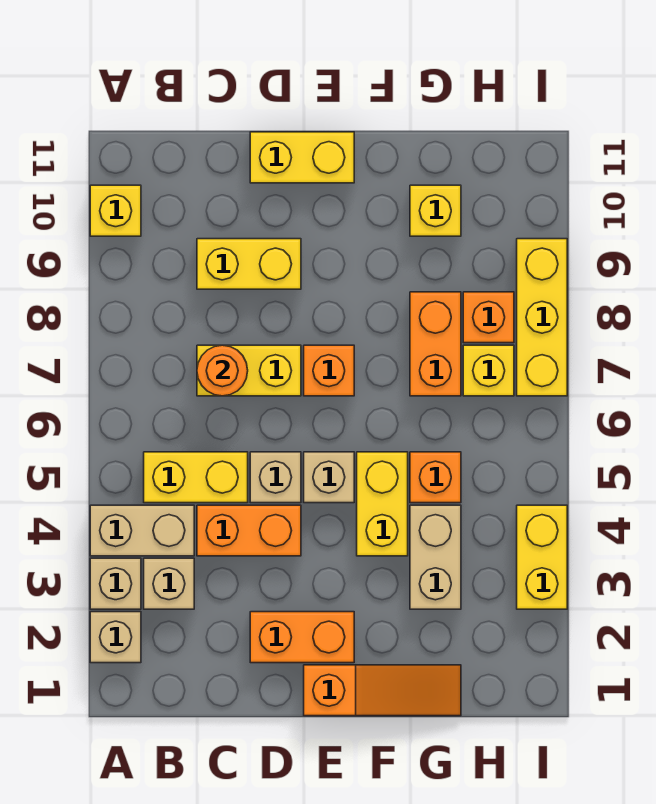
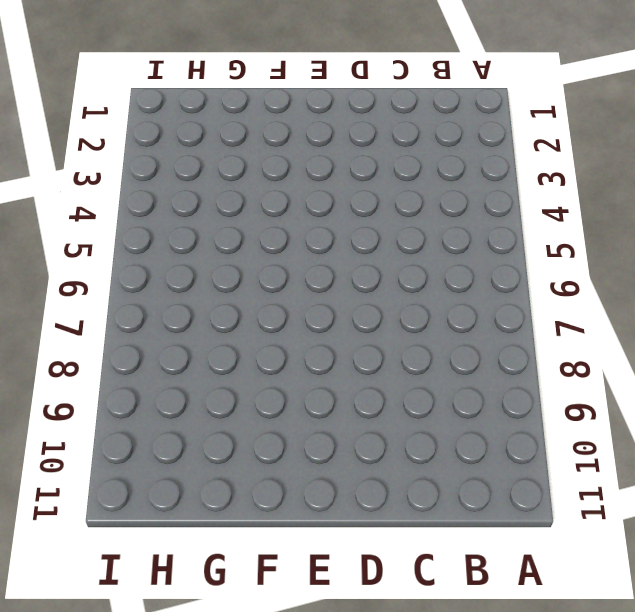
none -> tan brick A2 level 1
none -> tan brick A3 level 1
none -> tan brick A4:B4 level 1

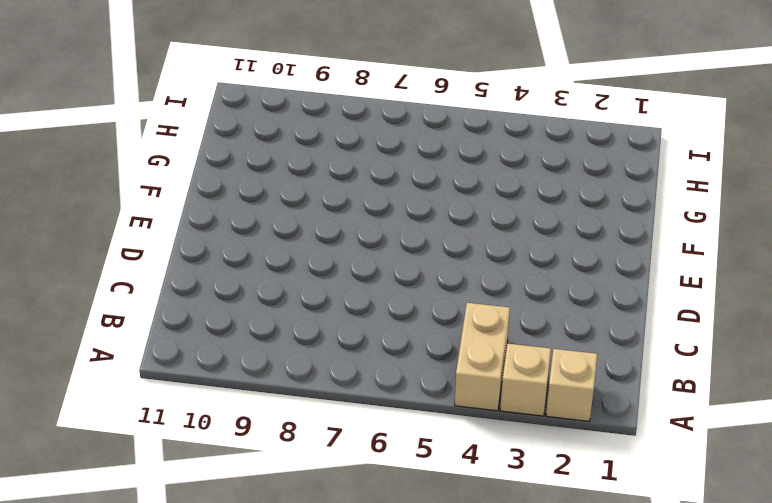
none -> yellow brick A10 level 1
none -> tan brick B3 level 1
none -> yellow brick B5:C5 level 1

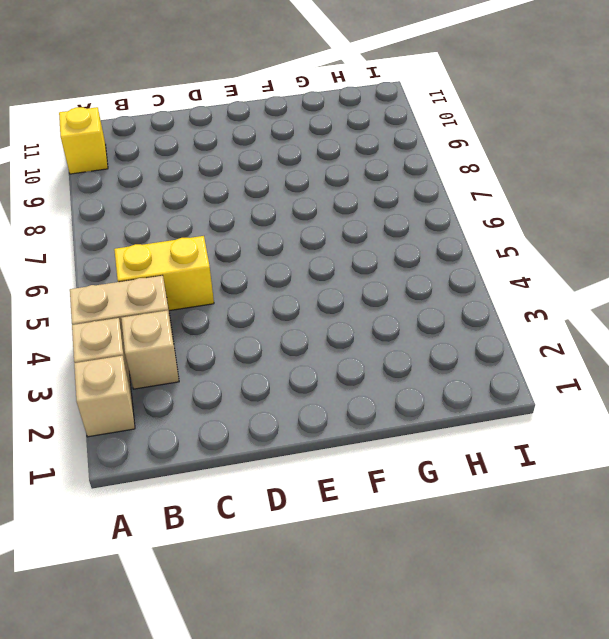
none -> orange brick C4:D4 level 1
none -> yellow brick C7:D7 level 1
none -> yellow brick C9:D9 level 1

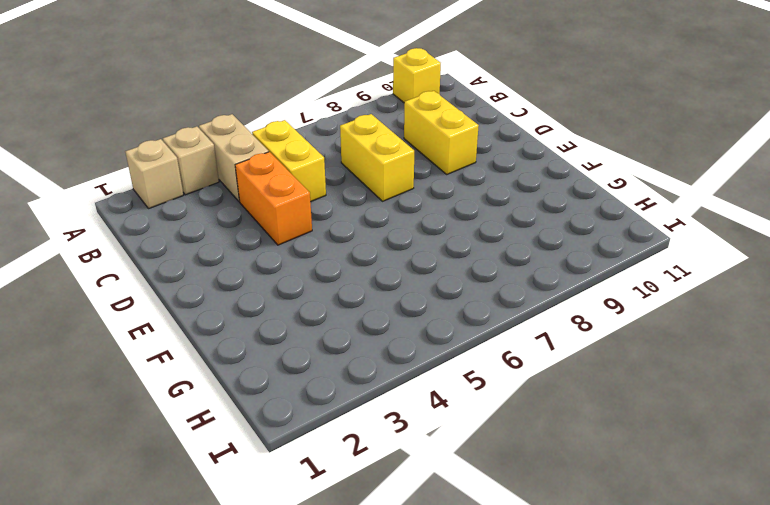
none -> tan brick B3 level 1
none -> orange brick D2:E2 level 1
none -> tan brick D5 level 1

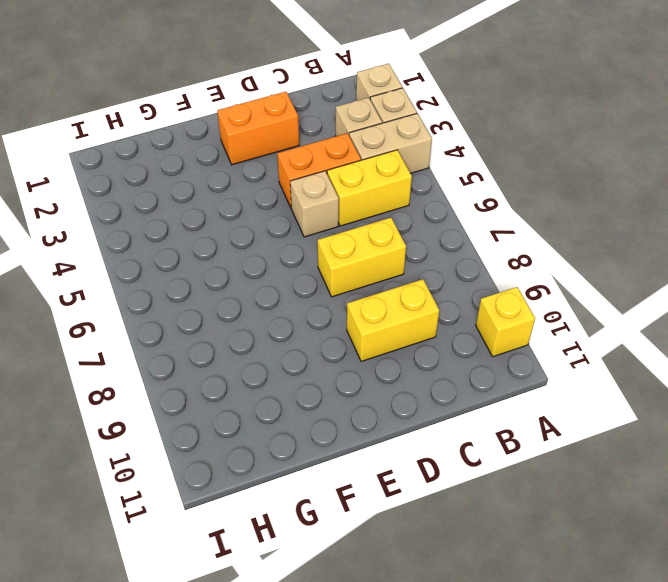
none -> yellow brick D11:E11 level 1
none -> orange slope E1:G1 level 1 top E
none -> tan brick E5 level 1

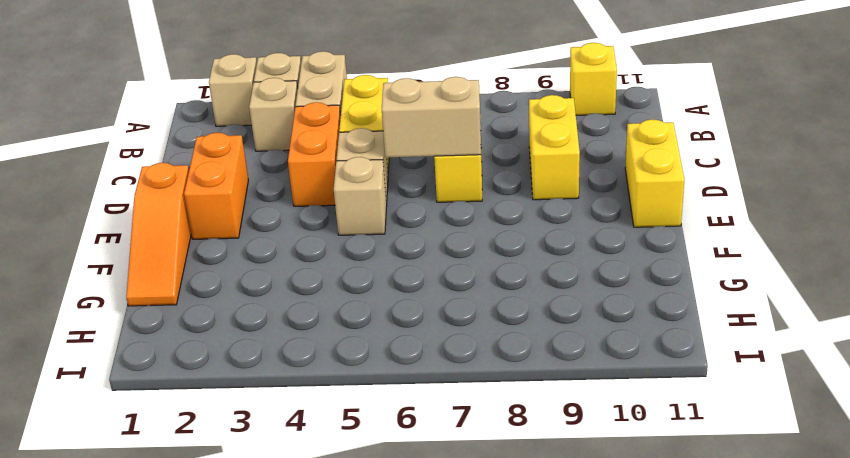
tan brick D6:D7 level 2 -> tan brick G3:G4 level 1
none -> orange brick E7 level 1
none -> yellow brick F4:F5 level 1
none -> orange brick G5 level 1

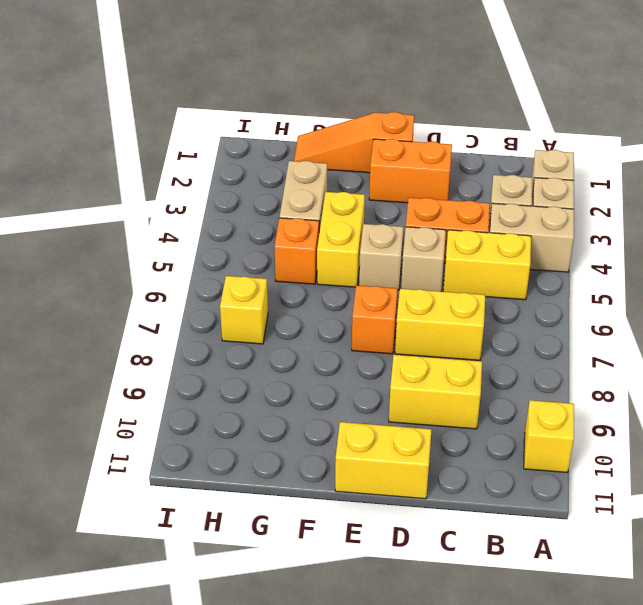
none -> orange brick G7:G8 level 1
none -> yellow brick G10 level 1
none -> orange brick H8 level 1

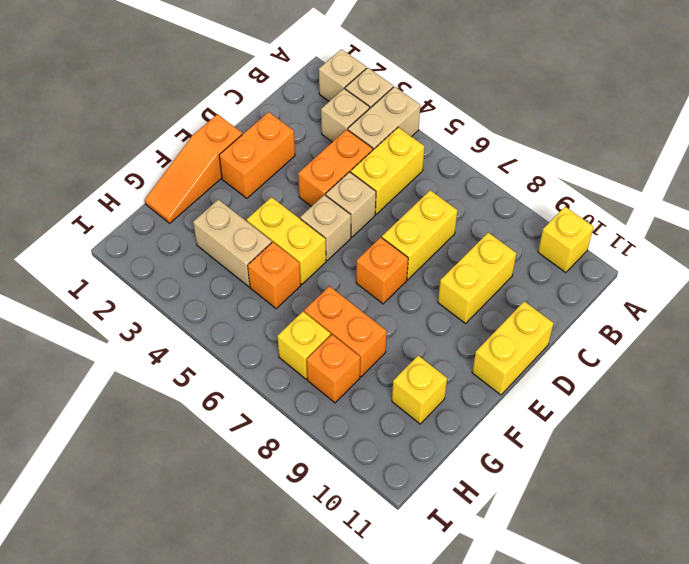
none -> yellow brick I3:I4 level 1
none -> yellow brick I7:I9 level 1
none -> orange round brick C7 level 2

